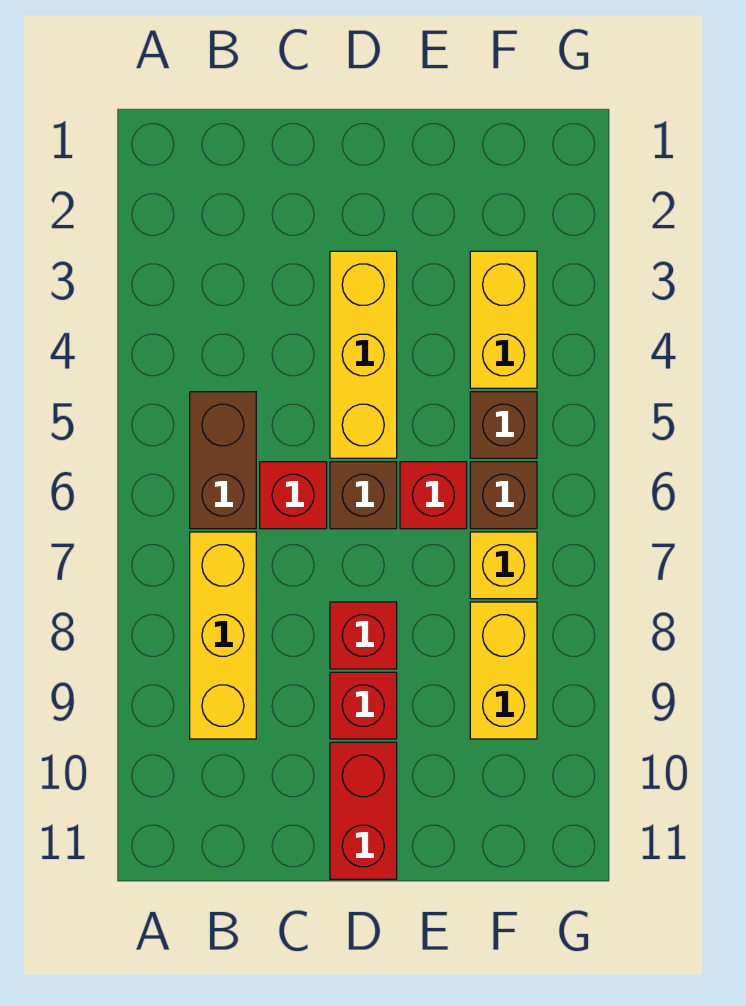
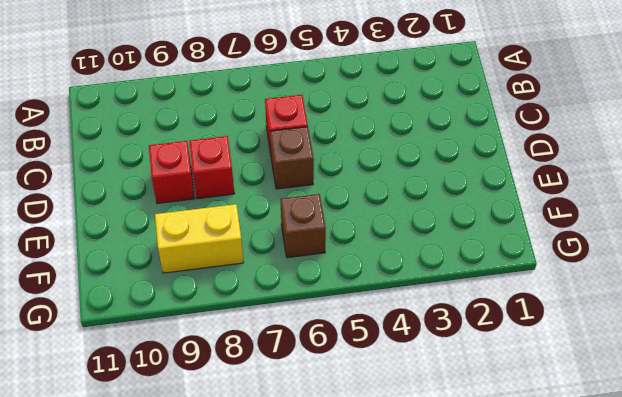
none -> brown brick B5:B6 level 1
none -> yellow brick B7:B9 level 1
none -> yellow brick D3:D5 level 1

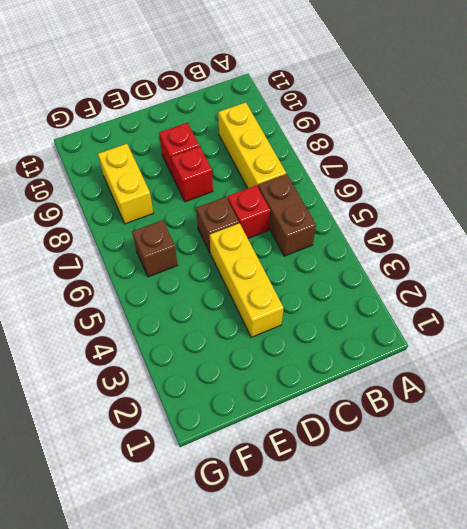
none -> red brick D10:D11 level 1
none -> red brick E6 level 1
none -> yellow brick F3:F4 level 1

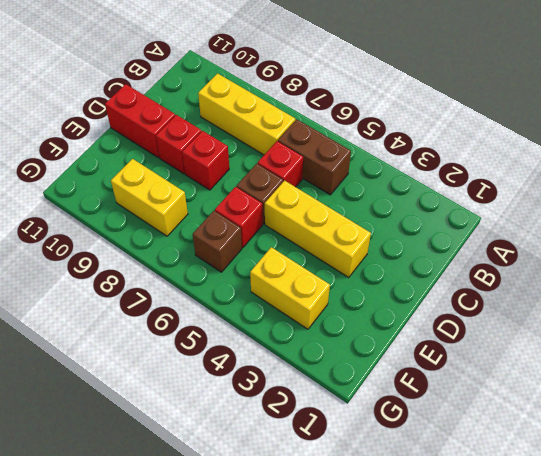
none -> brown brick F5 level 1
none -> yellow brick F7 level 1

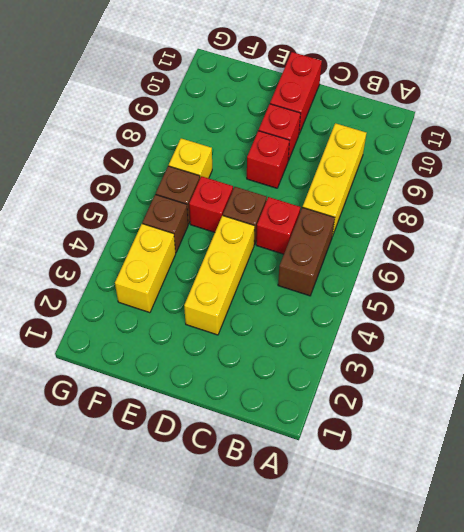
none -> yellow brick F8:F9 level 1

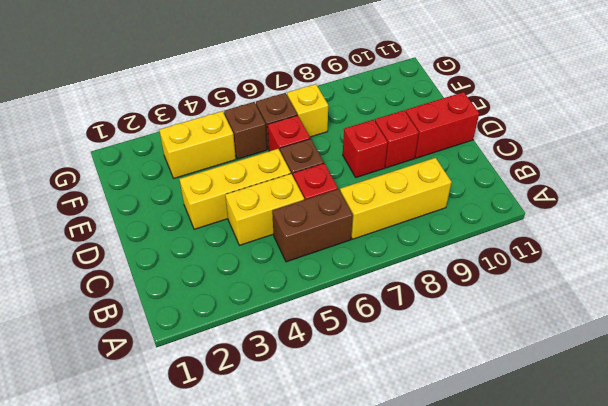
yellow brick C4:C5 level 1 -> yellow brick F8:F9 level 1

